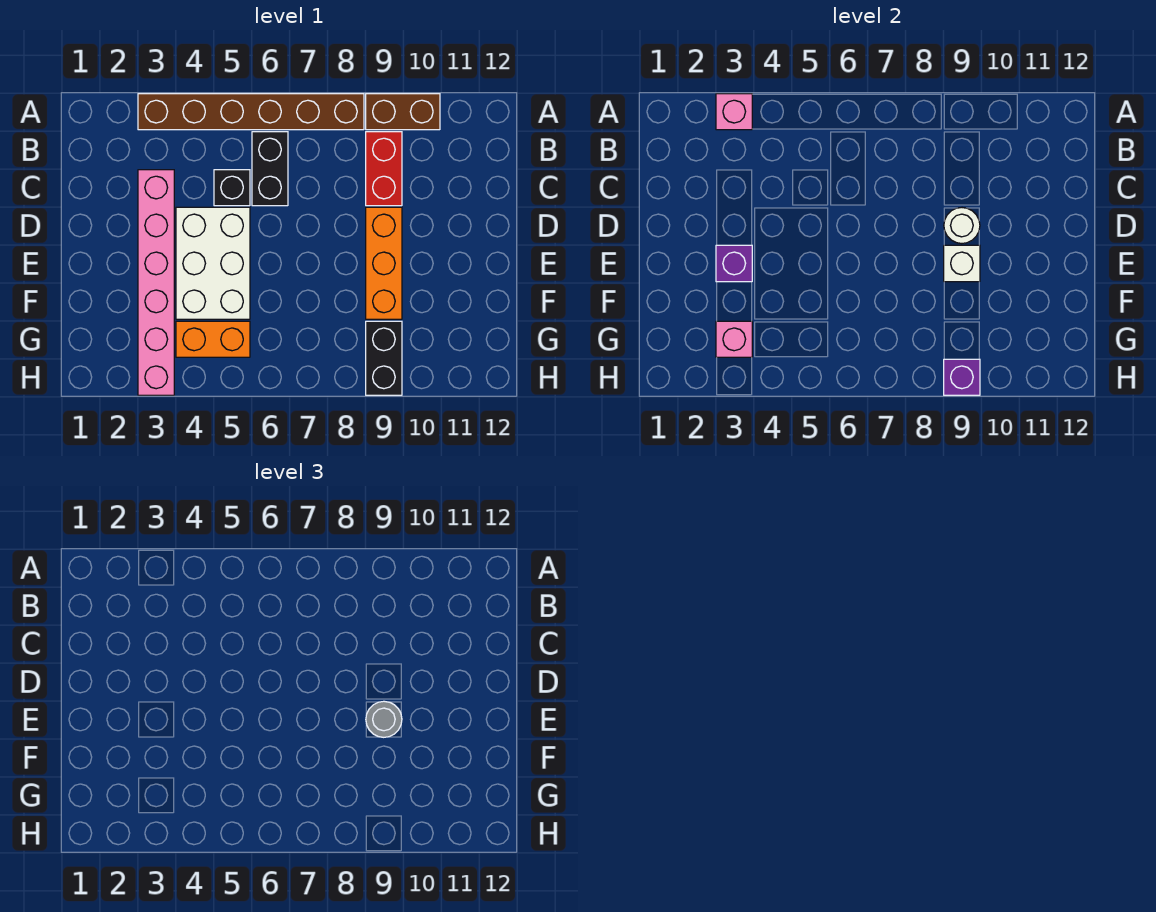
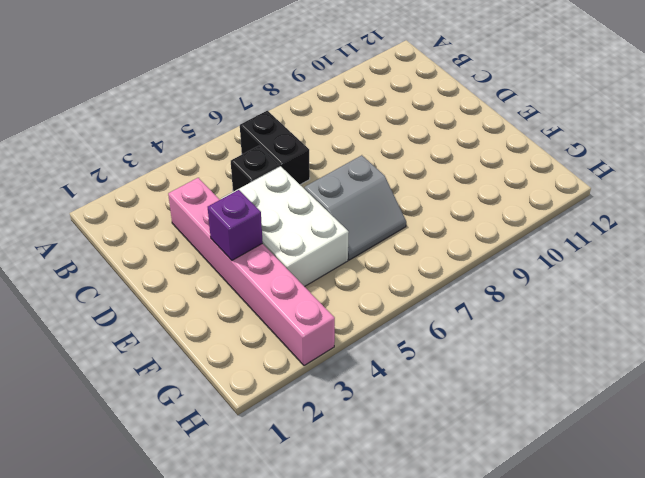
grey slope E6:F7 level 1 top E -> none
none -> brown brick A3:A8 level 1
none -> brown brick A9:A10 level 1
none -> red brick B9:C9 level 1

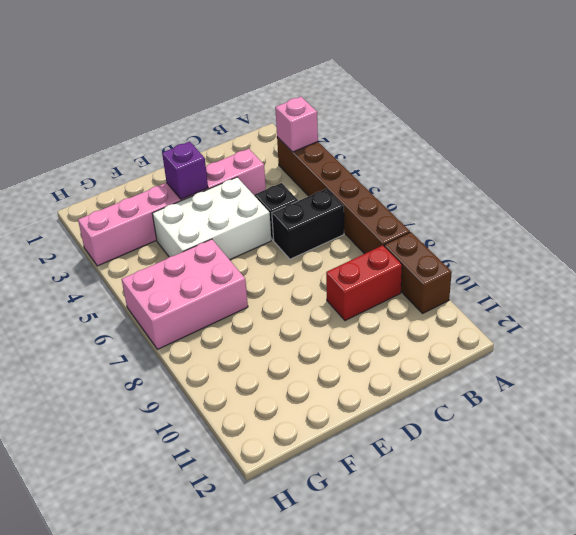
pink brick F6:H7 level 1 -> none
none -> orange brick D9:F9 level 1
none -> orange brick G4:G5 level 1
none -> black brick G9:H9 level 1

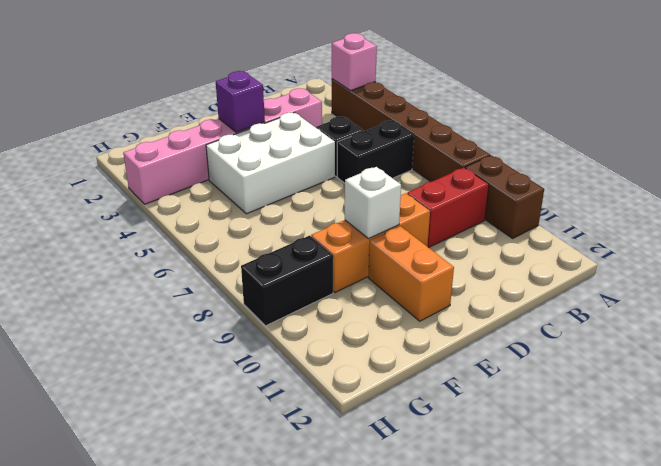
orange brick E10:E11 level 1 -> orange brick G4:G5 level 1
none -> white round brick D9 level 2
none -> pink brick G3 level 2
none -> purple brick H9 level 2

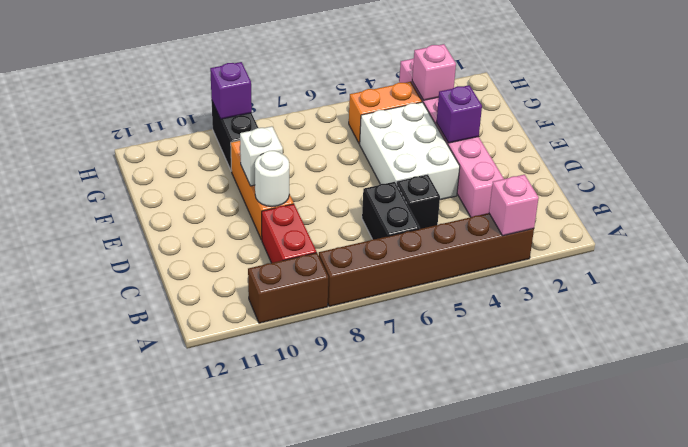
none -> grey round brick E9 level 3

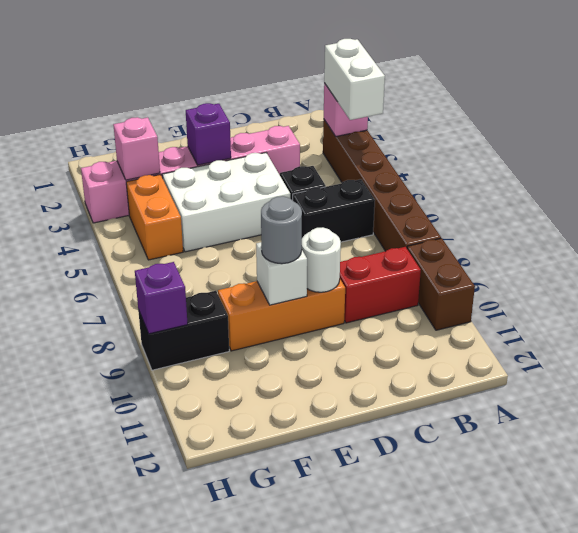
white brick A3:A4 level 3 -> none

